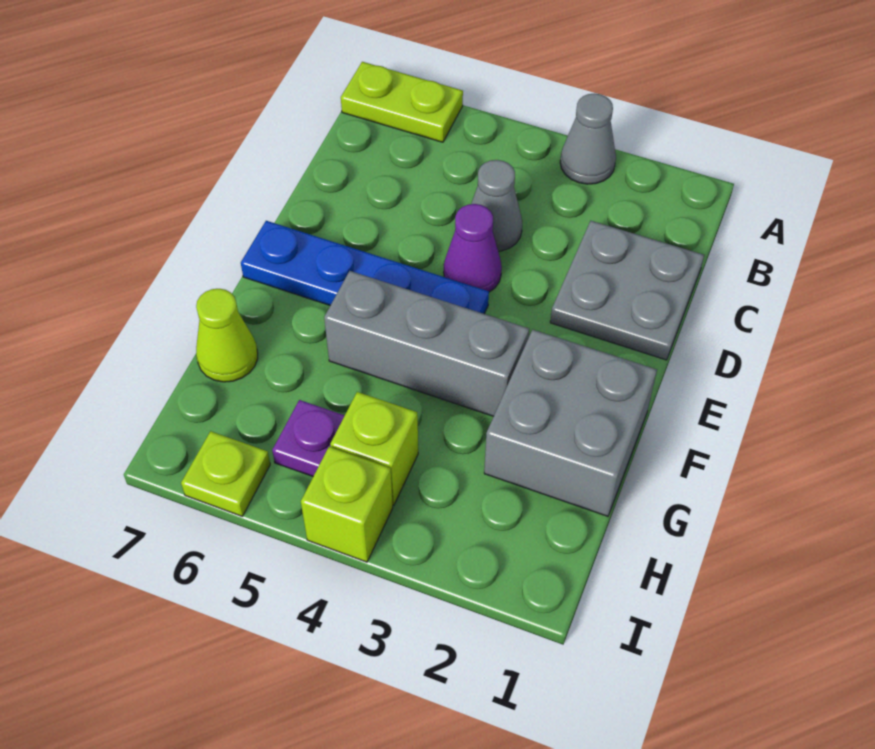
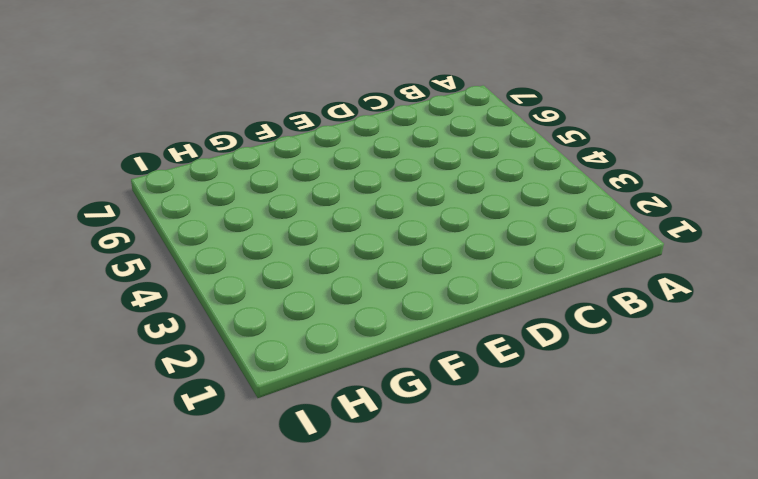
none -> grey cone A3 level 1
none -> lime plate A6:A7 level 1
none -> grey plate C1:D2 level 1

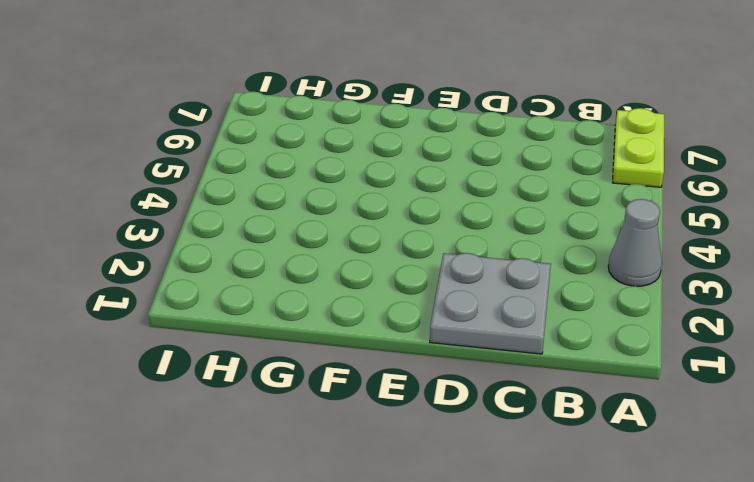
none -> grey cone C4 level 1
none -> purple cone D4 level 1
none -> blue plate E4:E7 level 1

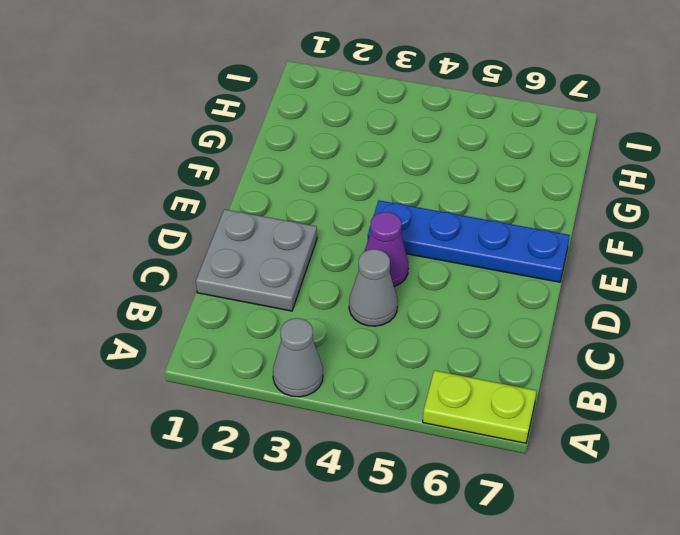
none -> grey brick F1:G2 level 1
none -> grey brick F3:F5 level 1
none -> lime cone G7 level 1

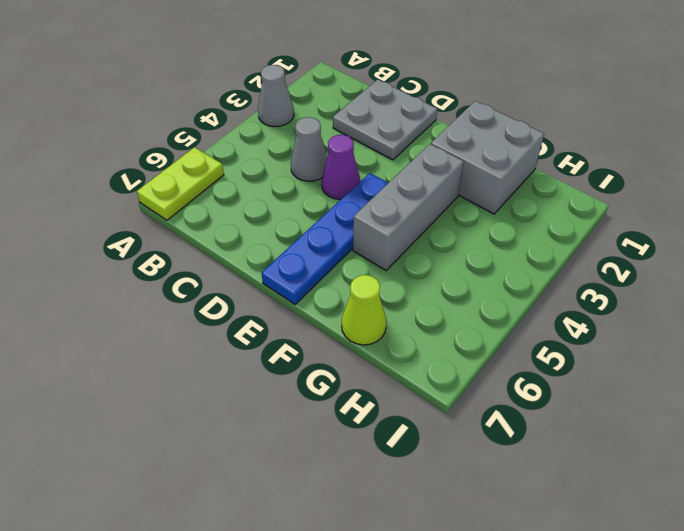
none -> lime brick H4 level 1
none -> purple plate H5 level 1
none -> lime brick I4 level 1

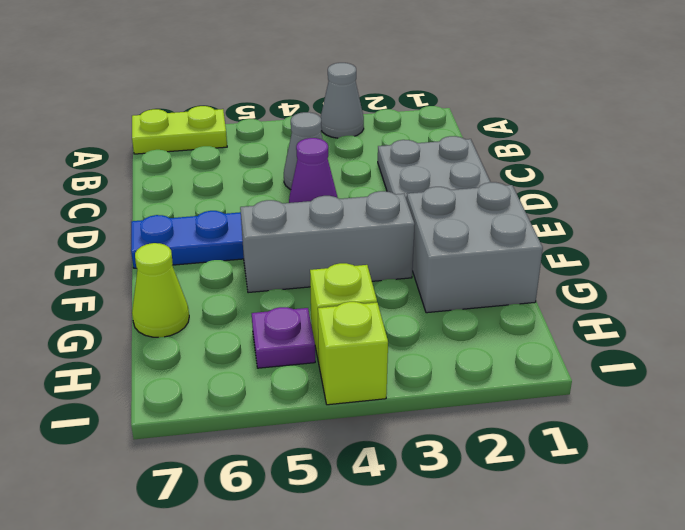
none -> lime plate I6 level 1

